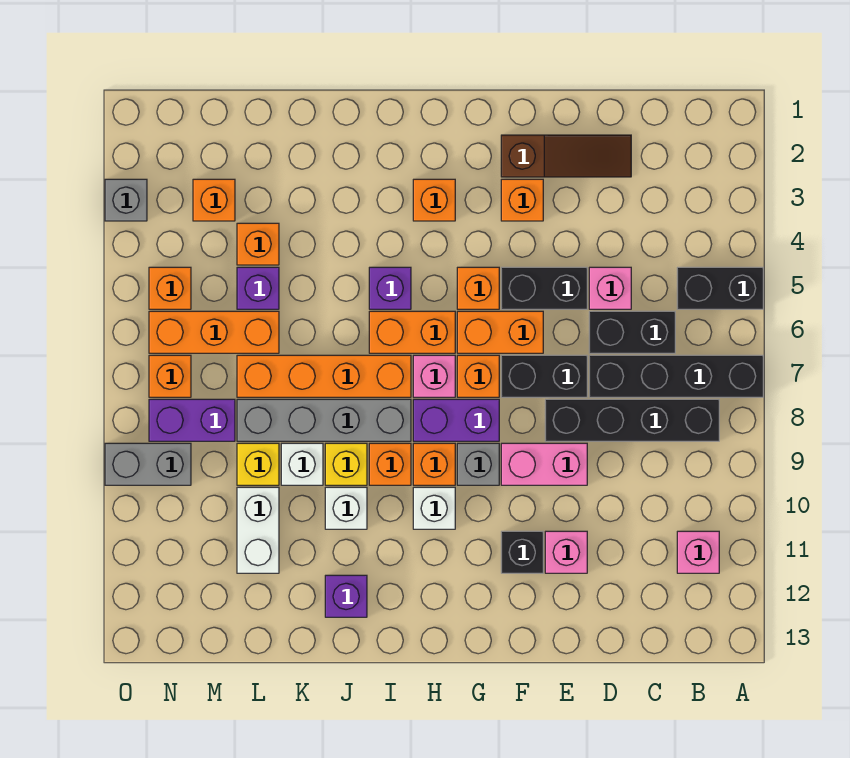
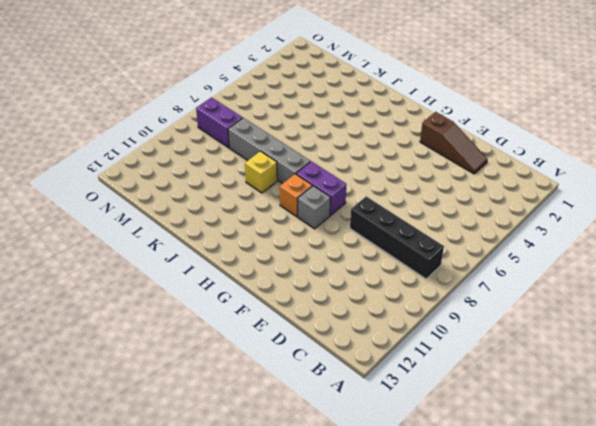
none -> black brick A5:B5 level 1
none -> black brick A7:D7 level 1
none -> pink brick B11 level 1
none -> black brick C6:D6 level 1

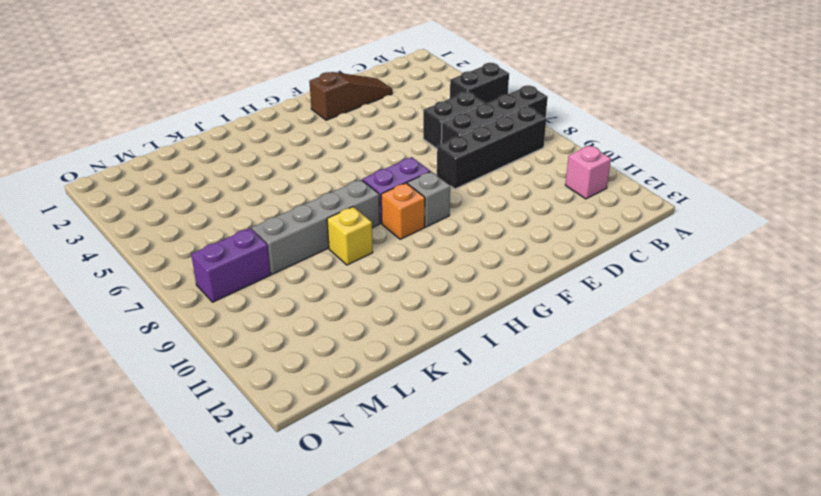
none -> pink brick D5 level 1
none -> black brick E5:F5 level 1
none -> black brick E7:F7 level 1
none -> pink brick E9:F9 level 1

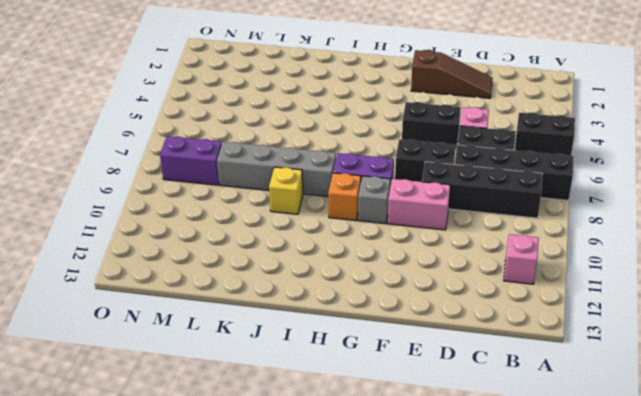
none -> pink brick E11 level 1
none -> orange brick F3 level 1
none -> orange brick F6:G6 level 1
none -> black brick F11 level 1

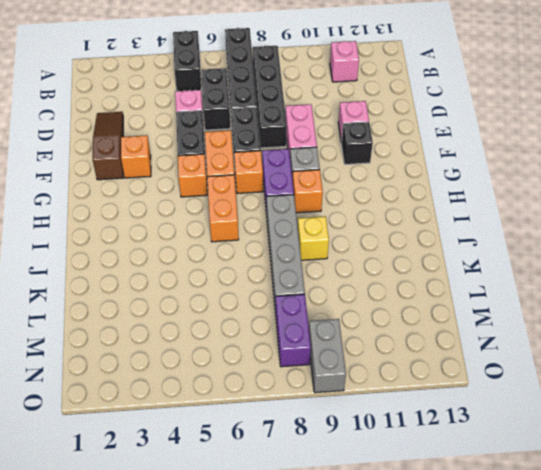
none -> orange brick H3 level 1
none -> pink brick H7 level 1
none -> white brick H10 level 1
none -> purple brick I5 level 1

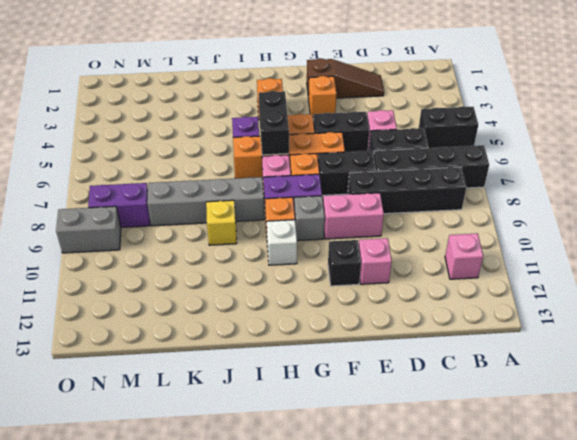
black brick H5:H6 level 2 -> none
none -> orange brick I7:L7 level 1
none -> orange brick I9 level 1
none -> white brick J10 level 1
none -> purple brick J12 level 1

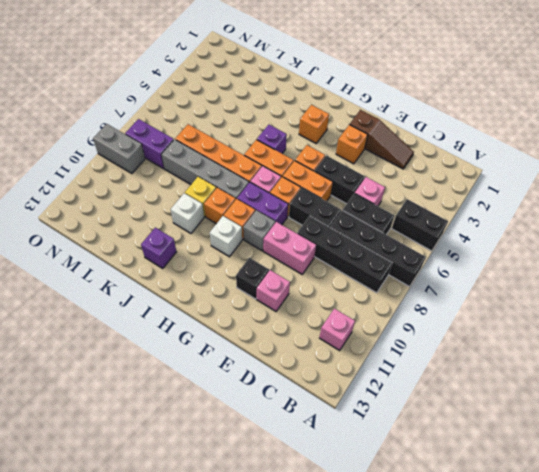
none -> white brick K9 level 1
none -> orange brick L4 level 1
none -> purple brick L5 level 1
none -> orange brick L6:N6 level 1

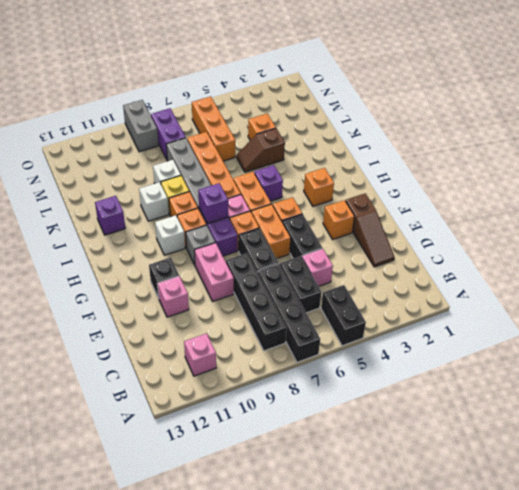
purple brick H8 level 2 -> purple brick L5 level 1
brown slope K4:K5 level 1 top 4 -> none
none -> yellow brick L9 level 1
none -> white brick L10:L11 level 1
none -> orange brick M3 level 1
none -> orange brick N5 level 1

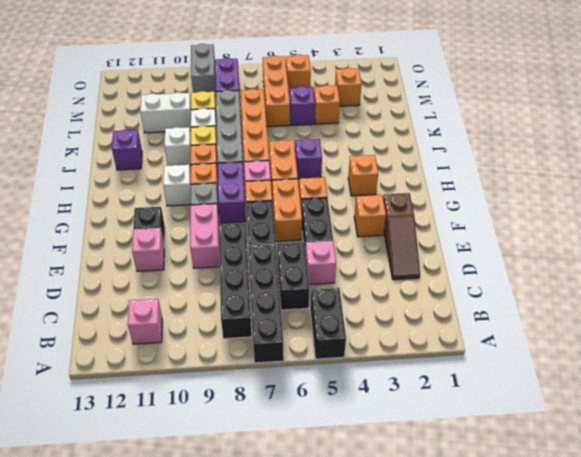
none -> orange brick N7 level 1
none -> grey brick O3 level 1

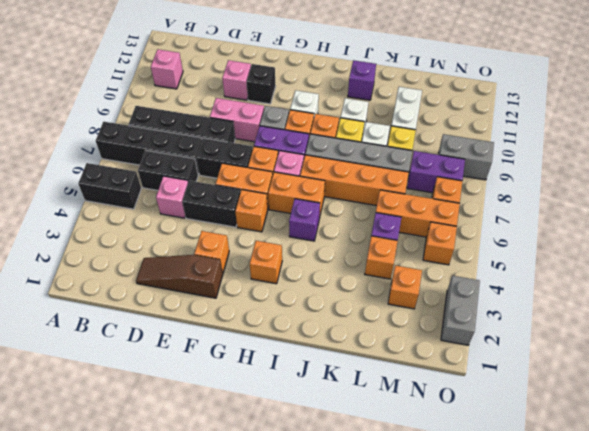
grey brick O2:O3 level 1 -> grey brick O3 level 1

